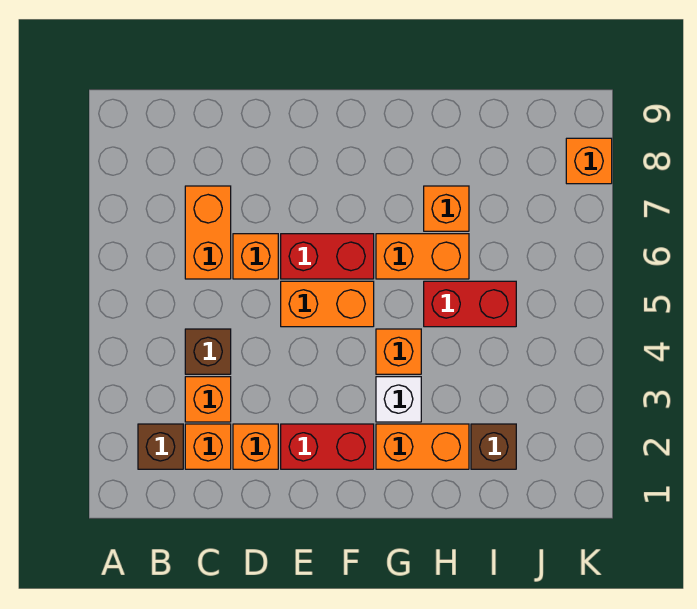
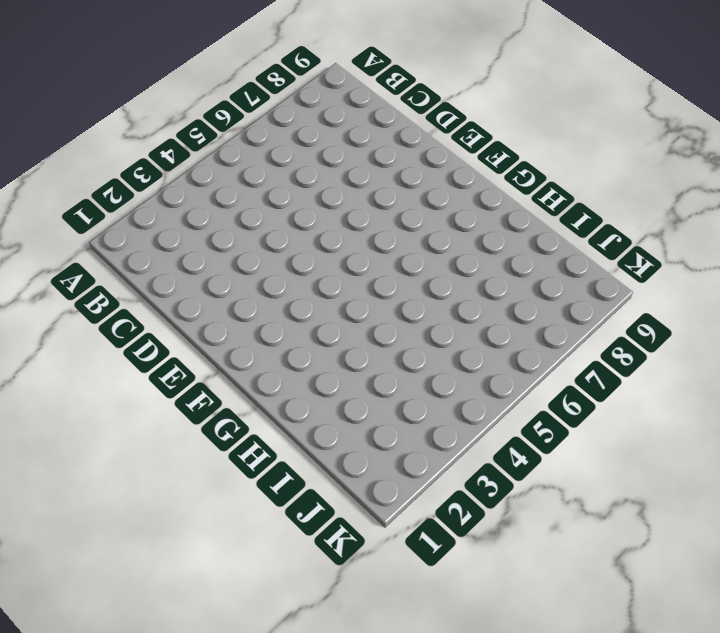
none -> brown brick B2 level 1
none -> orange brick C2 level 1
none -> orange brick C3 level 1

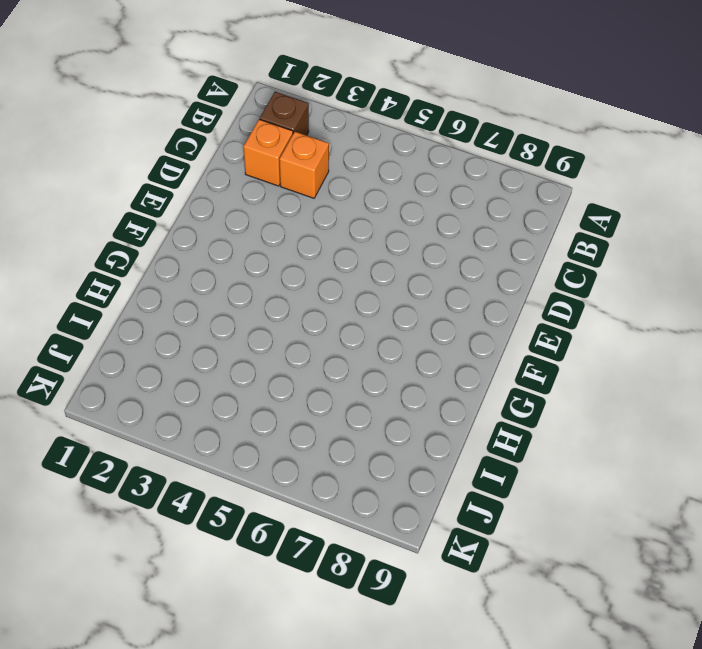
none -> brown brick C4 level 1
none -> orange brick C6:C7 level 1
none -> orange brick D2 level 1

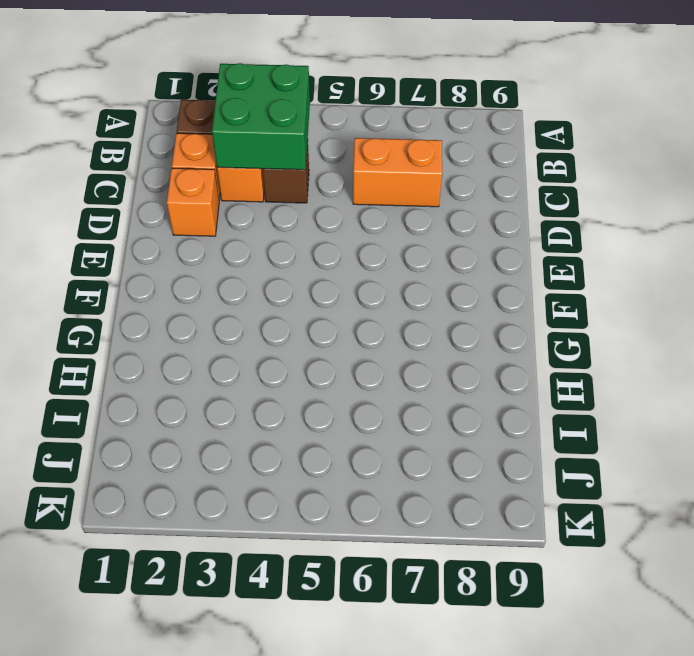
green brick B3:C4 level 2 -> none
none -> orange brick D6 level 1
none -> red brick E2:F2 level 1
none -> orange brick E5:F5 level 1

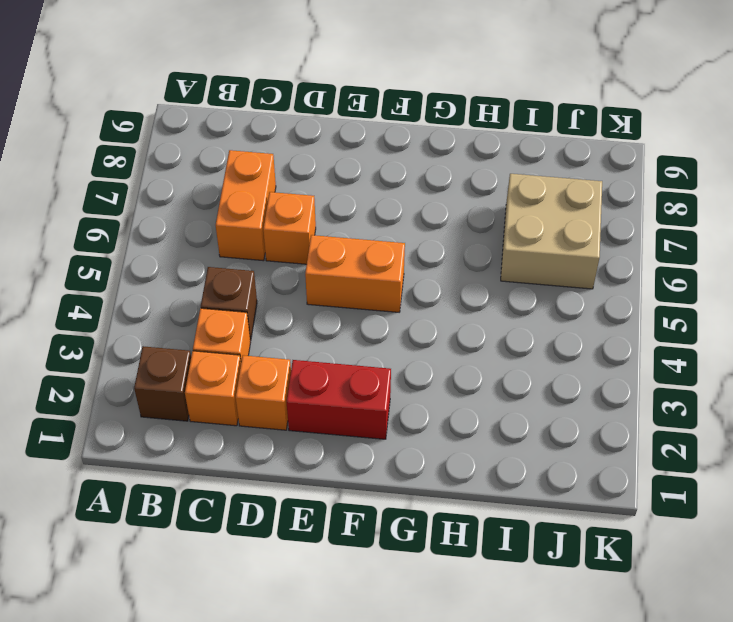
tan brick I6:J7 level 1 -> none
none -> red brick E6:F6 level 1
none -> orange brick G2:H2 level 1
none -> white brick G3 level 1

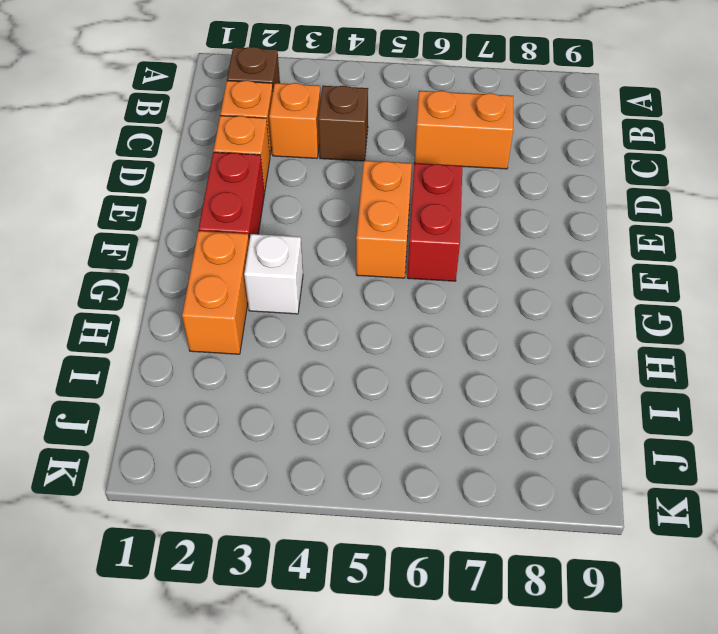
none -> orange brick D6 level 1
none -> orange brick G4 level 1
none -> orange brick G6:H6 level 1

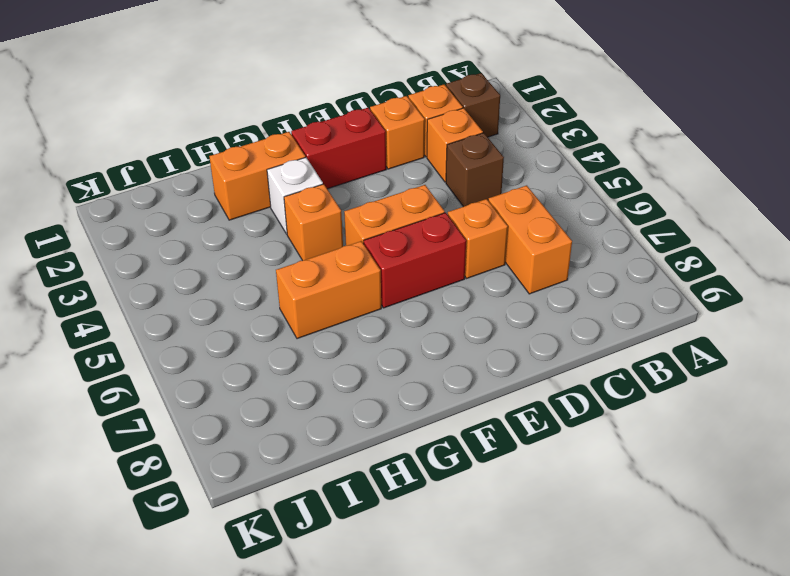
none -> red brick H5:I5 level 1
none -> orange brick H7 level 1
none -> brown brick I2 level 1

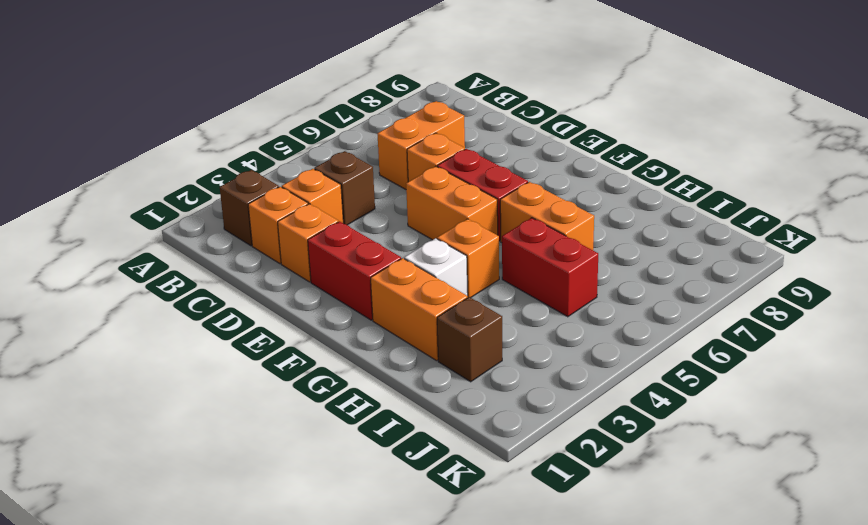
none -> orange brick H7 level 1
none -> orange brick K8 level 1

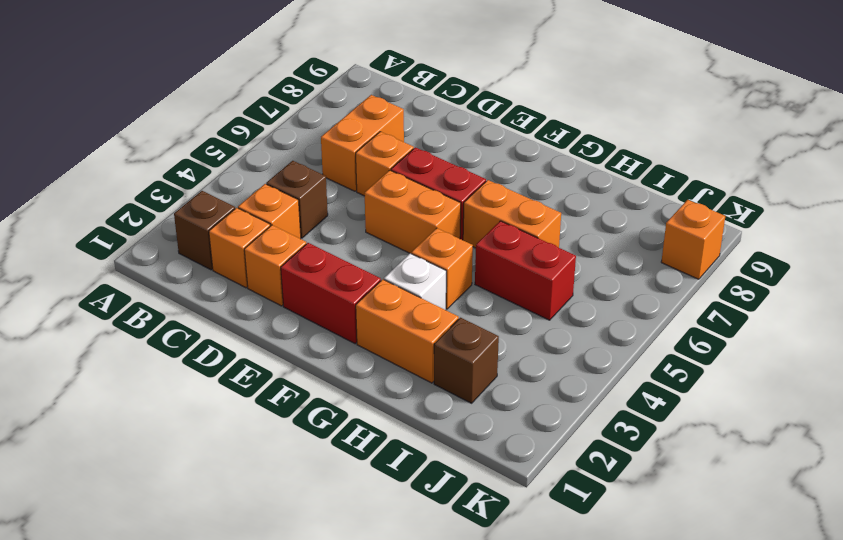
none -> orange brick H7 level 1

